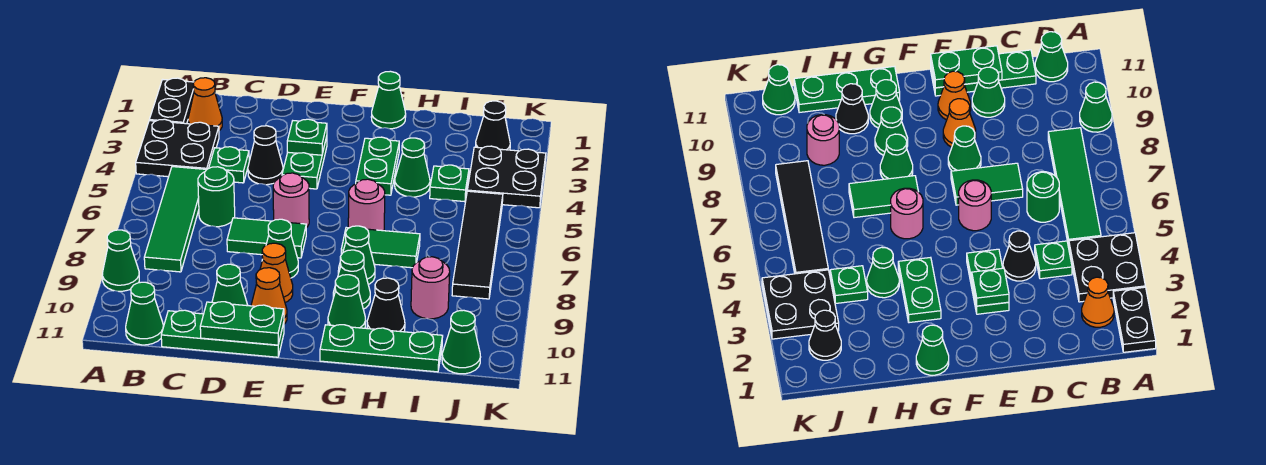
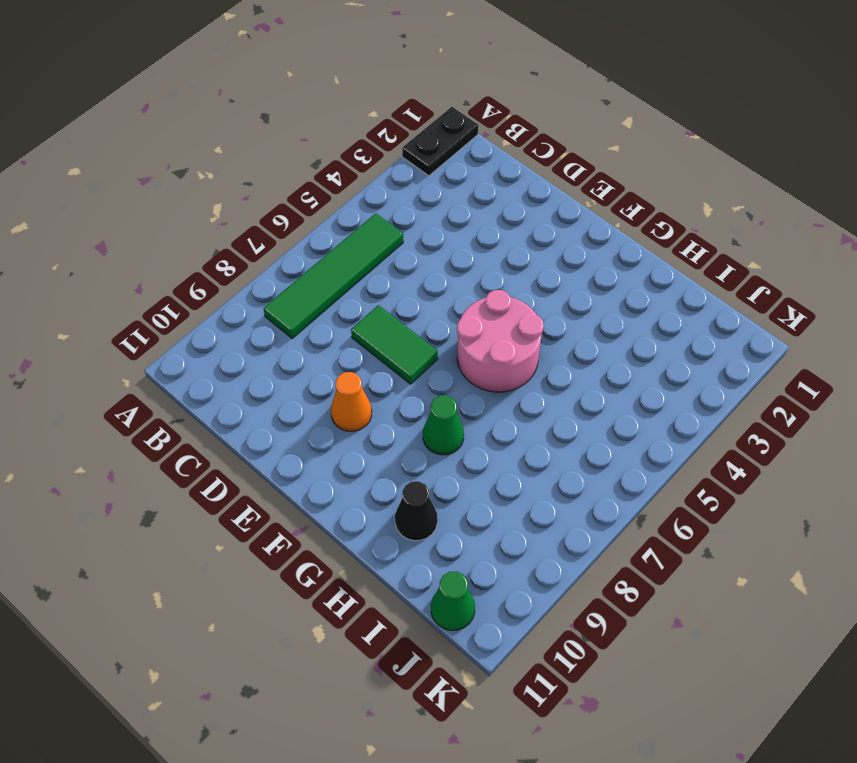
pink round brick F5:G6 level 1 -> pink round brick G6 level 1
none -> black plate A3:B4 level 1
none -> green cone A9 level 1
none -> orange cone B2 level 1
none -> green cone B11 level 1

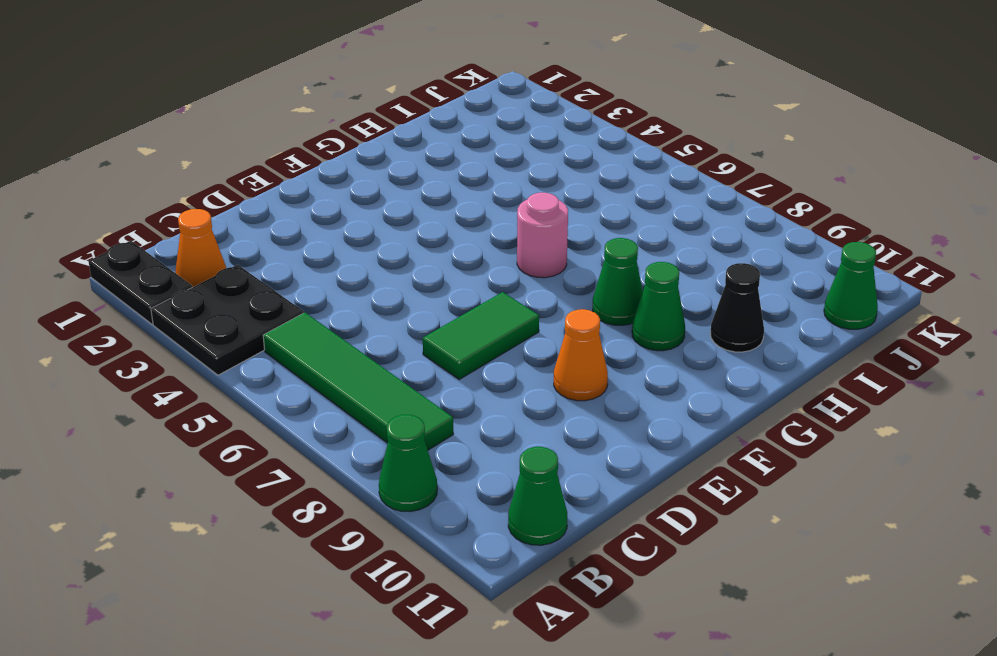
none -> green plate C4 level 1
none -> green round brick C6 level 1
none -> green plate C11:E11 level 1
none -> black cone D4 level 1

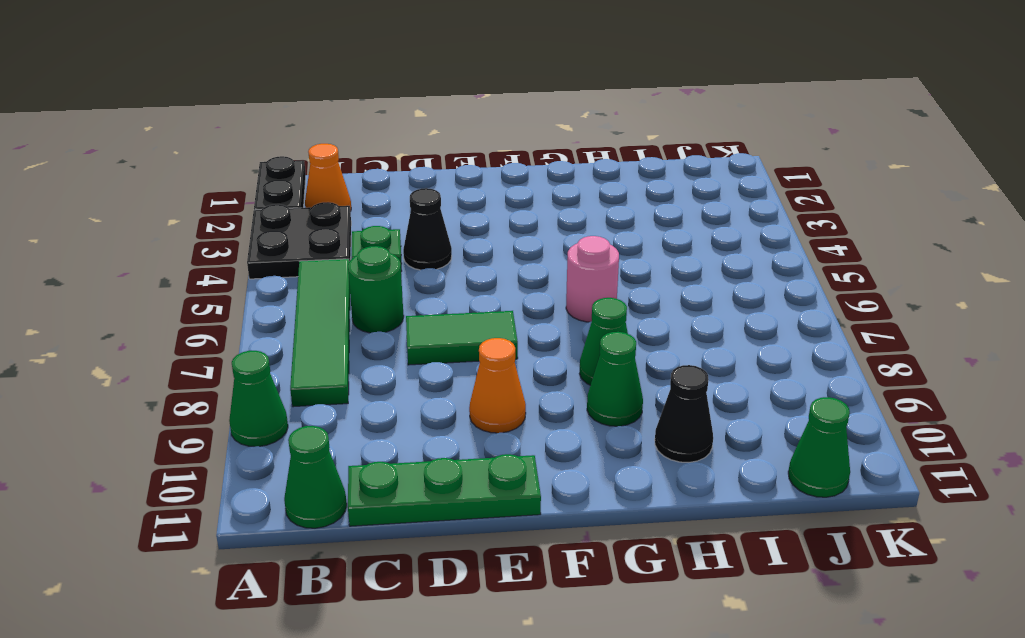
none -> green cone D10 level 1
none -> green plate E3:E4 level 1
none -> pink round brick E6 level 1
none -> green cone E8 level 1

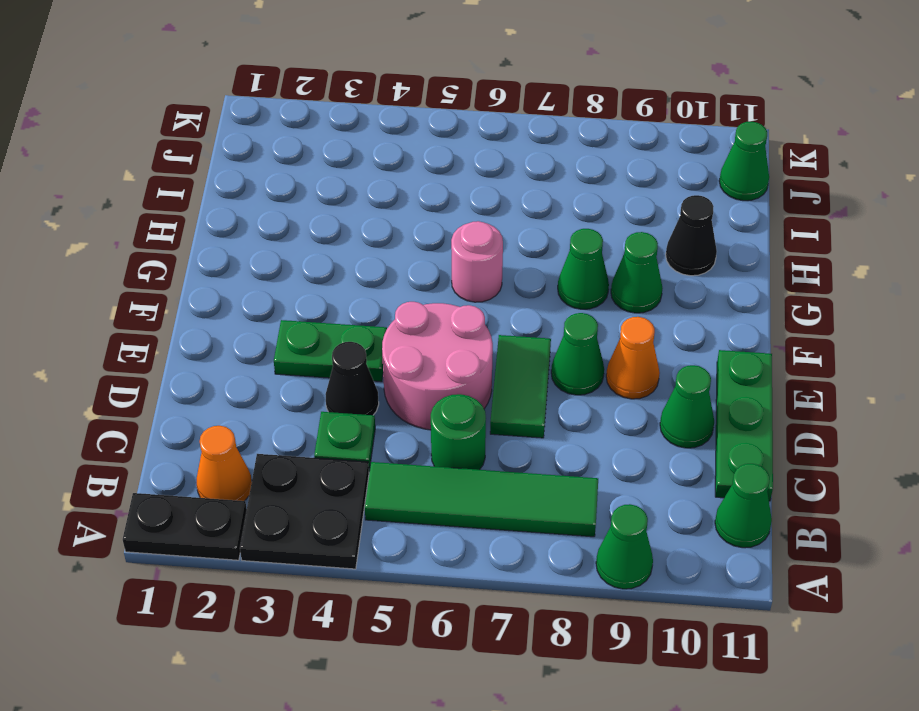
pink round brick D5:E6 level 1 -> pink round brick E6 level 1
none -> orange cone E10 level 1
none -> green cone G1 level 1
none -> green plate G3:G4 level 1
none -> green tile G7:H7 level 1

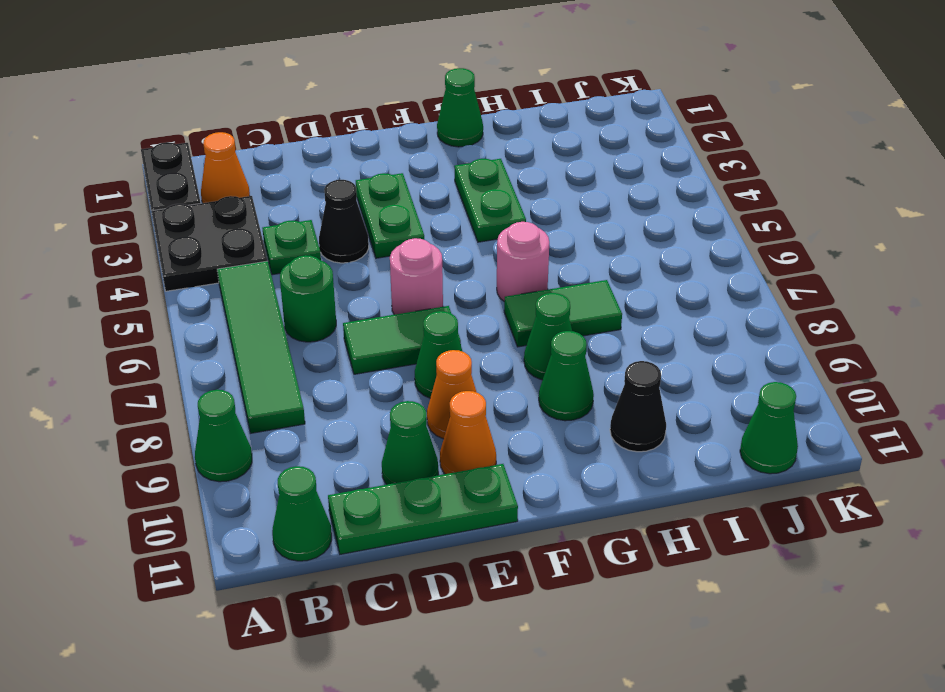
none -> green cone G10 level 1
none -> green plate G11:I11 level 1
none -> green cone H4 level 1
none -> green plate I4 level 1

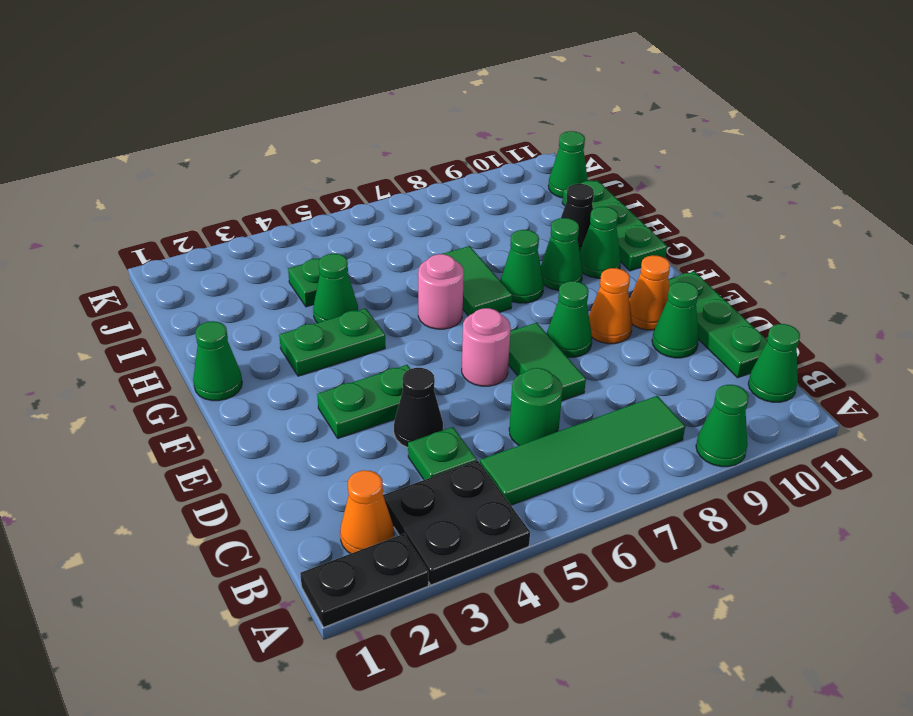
none -> pink round brick I9 level 1
none -> black cone J2 level 1
none -> black plate J3:K4 level 1
none -> black tile J5:J8 level 1

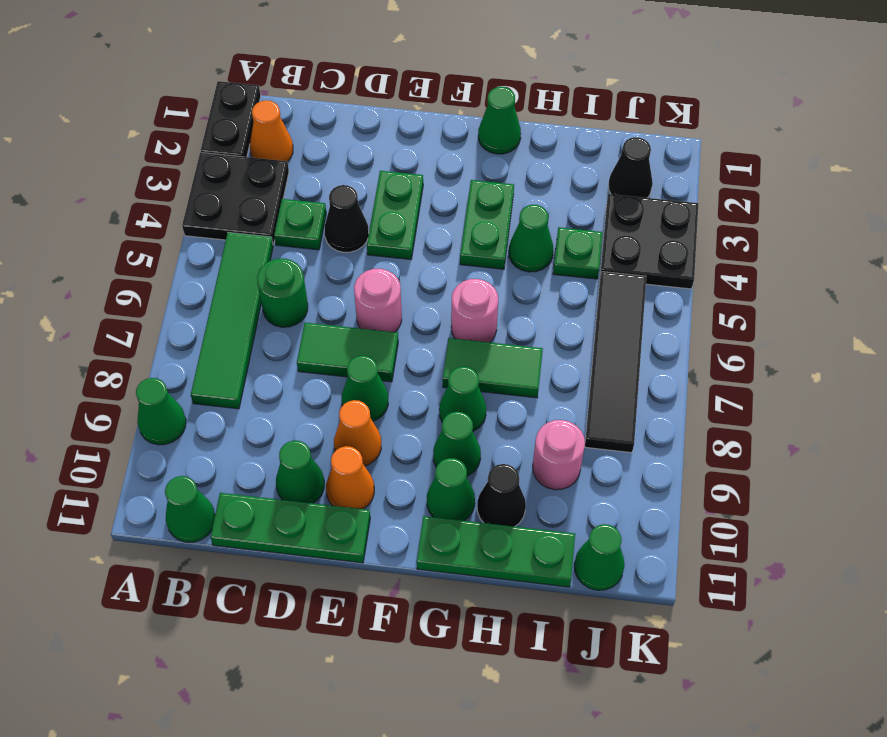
none -> green plate D11:E11 level 2
none -> green plate E3 level 2

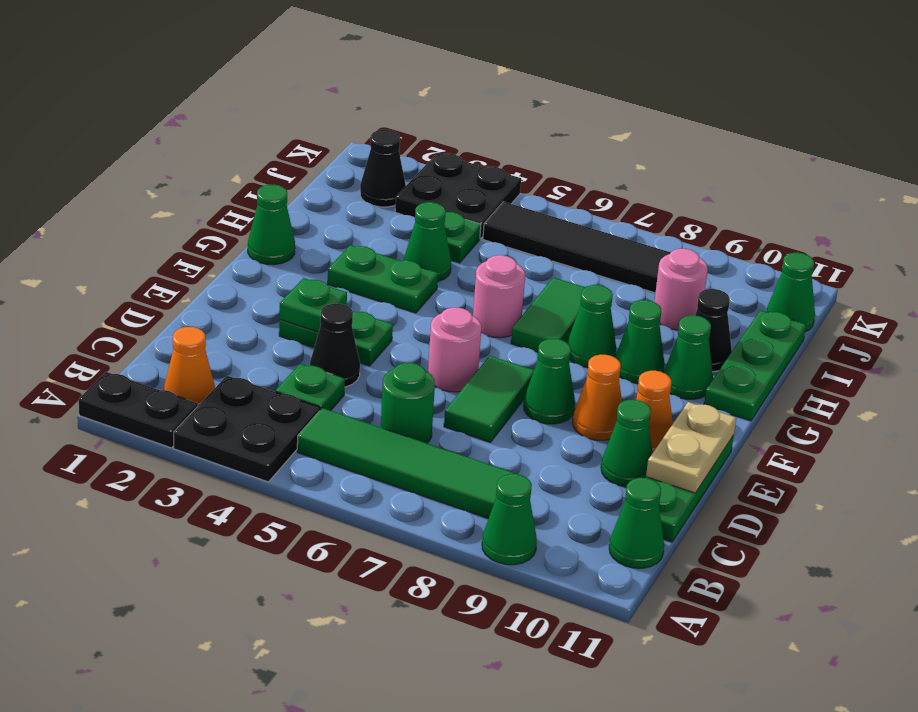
tan plate D11:E11 level 2 -> green plate D11:E11 level 2

